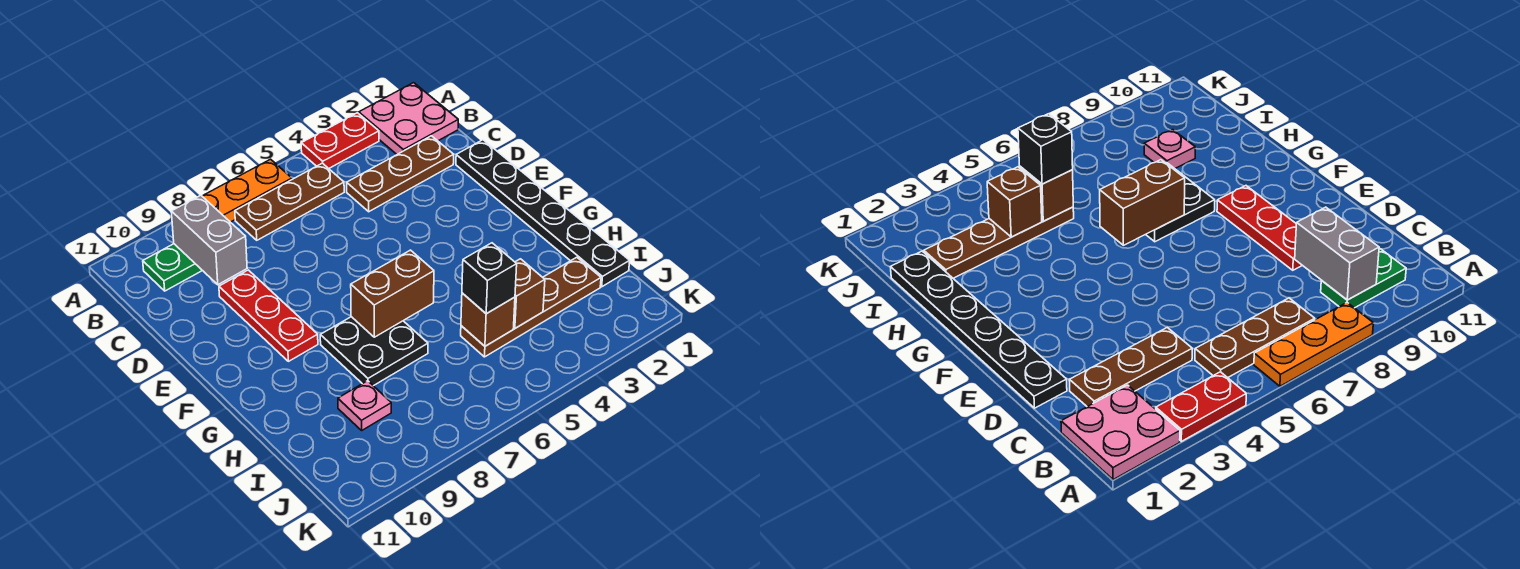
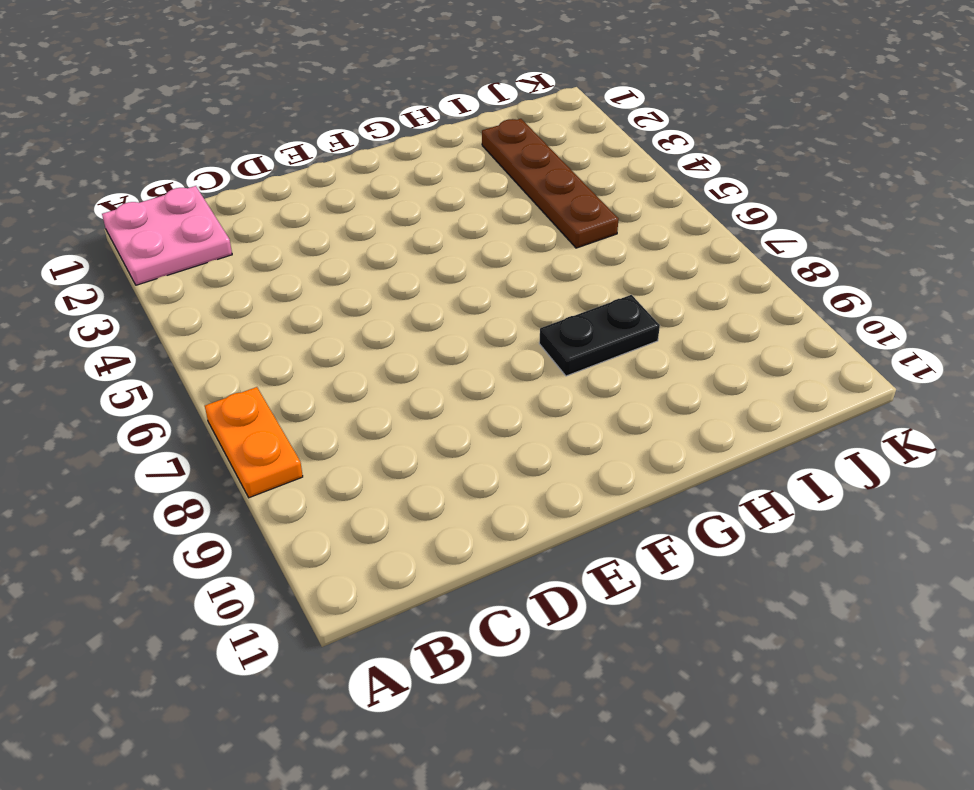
orange plate A7:A8 level 1 -> orange plate A6:A8 level 1
black plate G8:H8 level 1 -> black plate G7:H8 level 1
none -> red plate A3:A4 level 1
none -> brown plate B5:B7 level 1
none -> green plate B9:B10 level 1

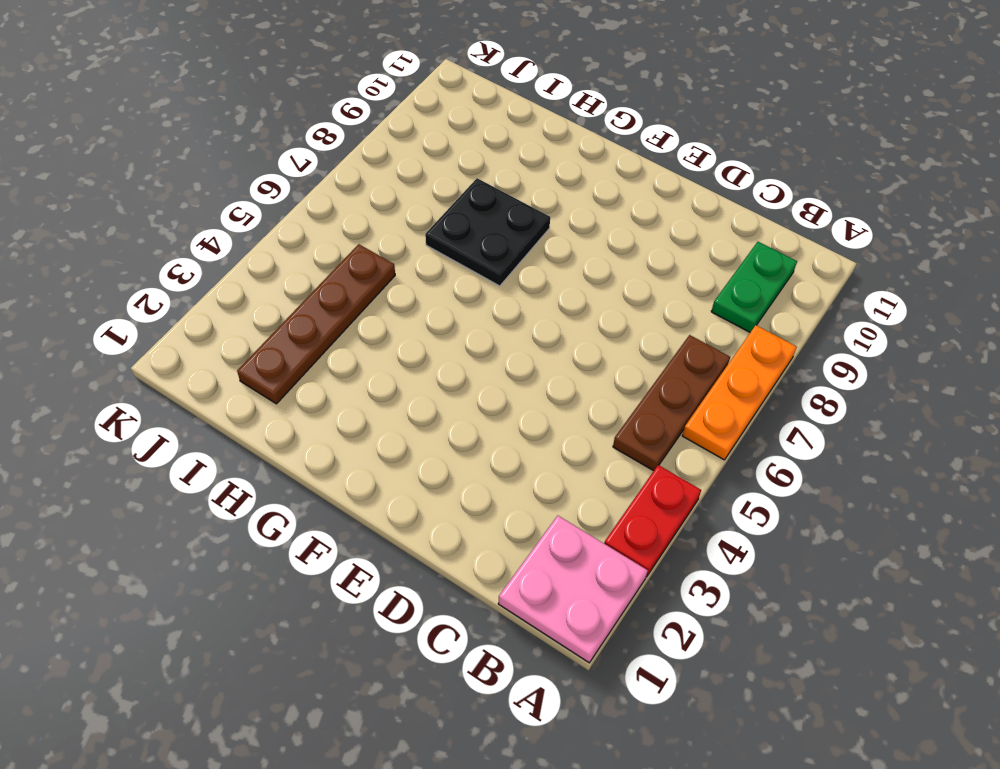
none -> brown plate C2:C4 level 1
none -> black plate D1:I1 level 1
none -> red plate D9:F9 level 1

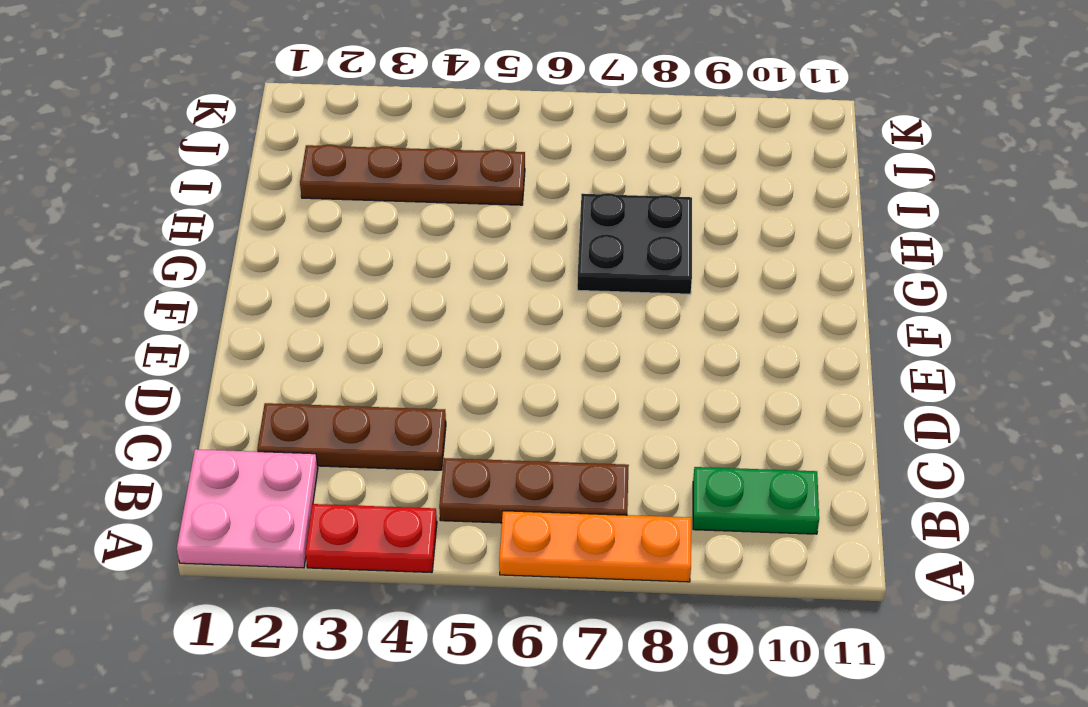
none -> black plate D1:I1 level 1
none -> red plate D9:F9 level 1
none -> pink plate I9 level 1

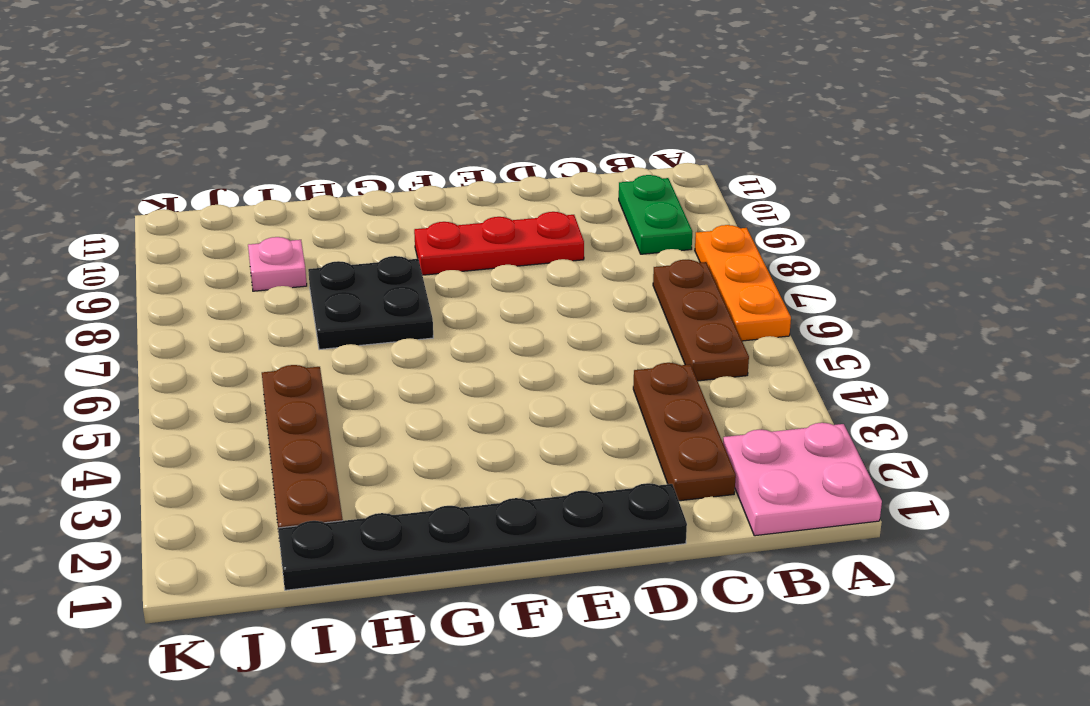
none -> red plate A3:A4 level 1
none -> grey brick B9:C9 level 2
none -> brown brick G6:G7 level 2

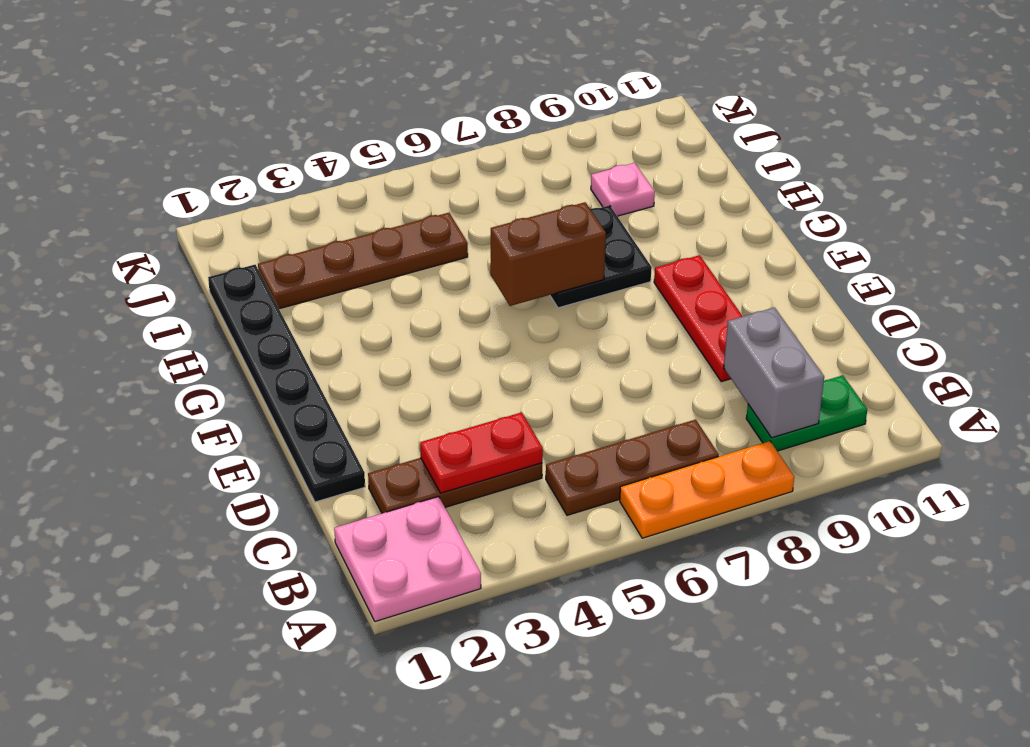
red plate C3:C4 level 2 -> red plate A3:A4 level 1
none -> brown brick I4 level 2
none -> brown brick I5 level 2
none -> black brick I5 level 3

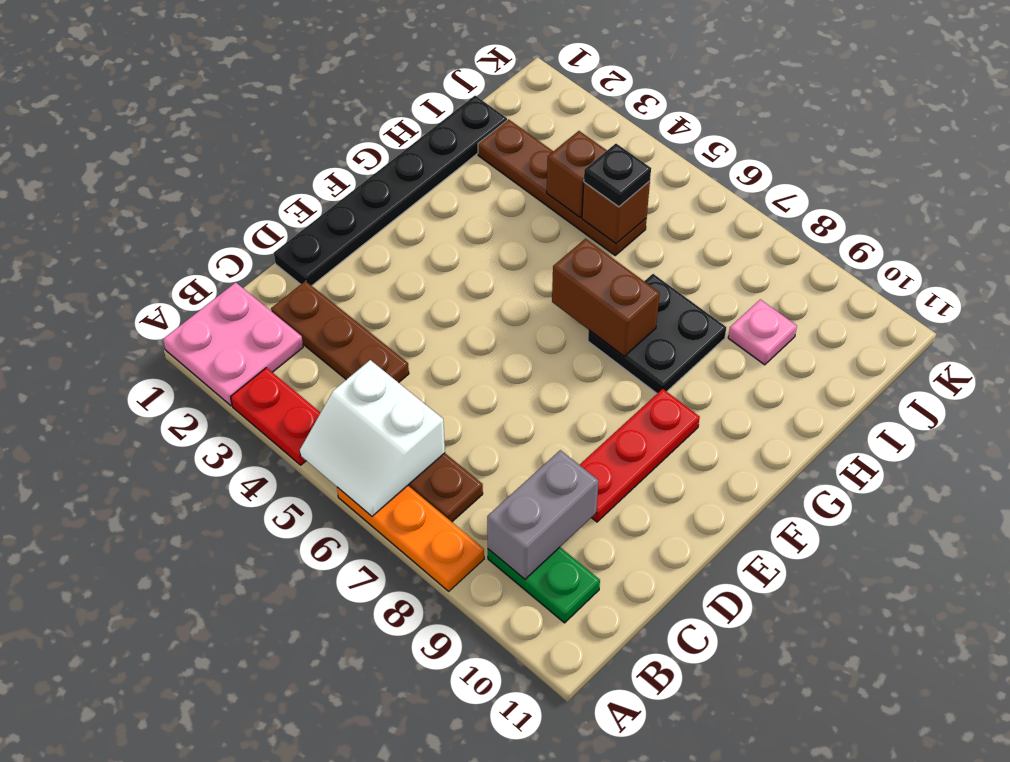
white slope A5:B6 level 2 top B -> none
black plate I5 level 3 -> black brick I5 level 3

